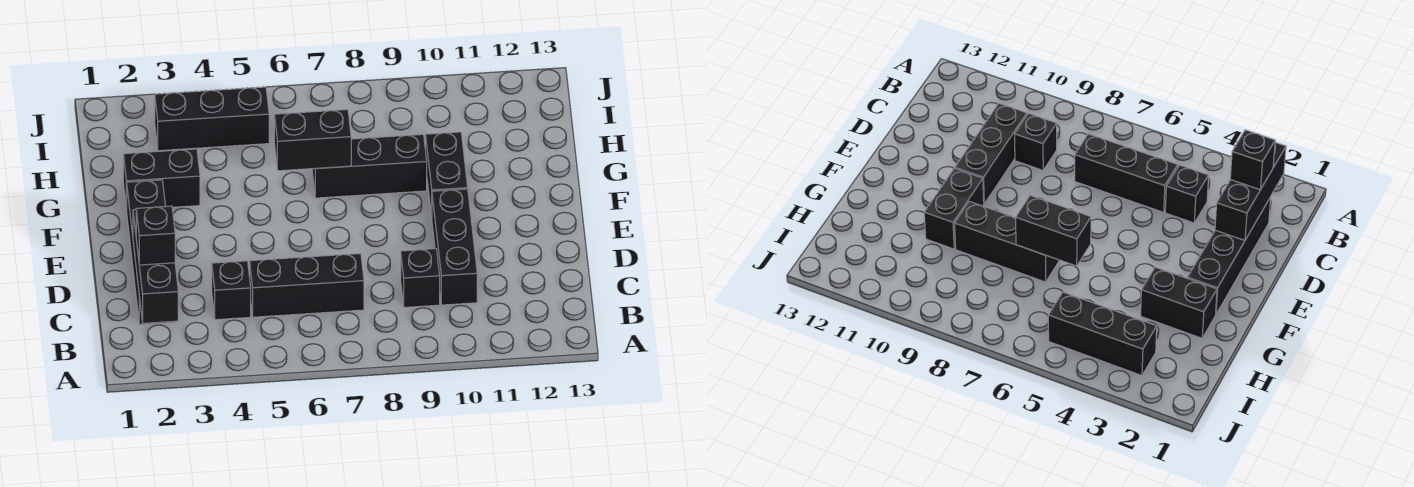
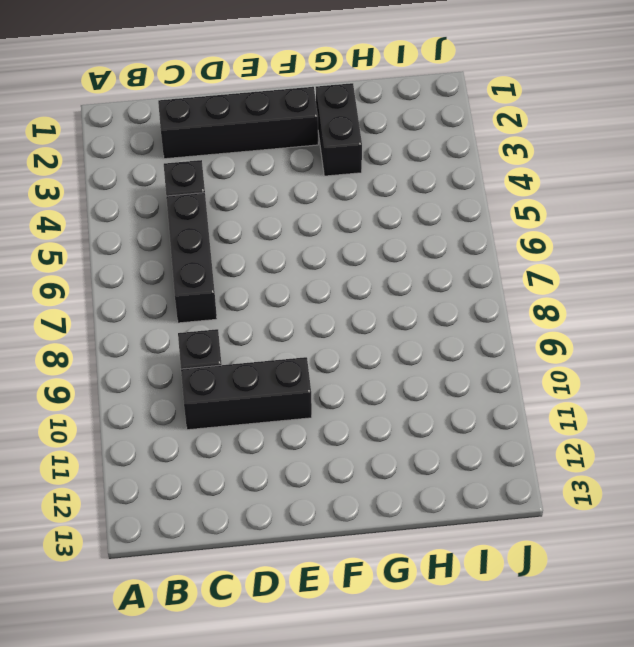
none -> black brick F10:G10 level 1
none -> black brick G7:G9 level 1
none -> black brick I3:I5 level 1

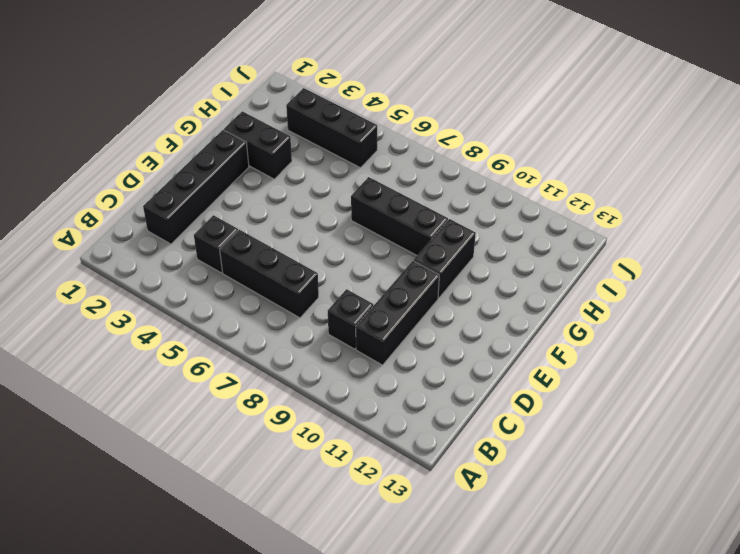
none -> black brick B2:D2 level 2
none -> black brick G6:G7 level 2
none -> black brick C2 level 3

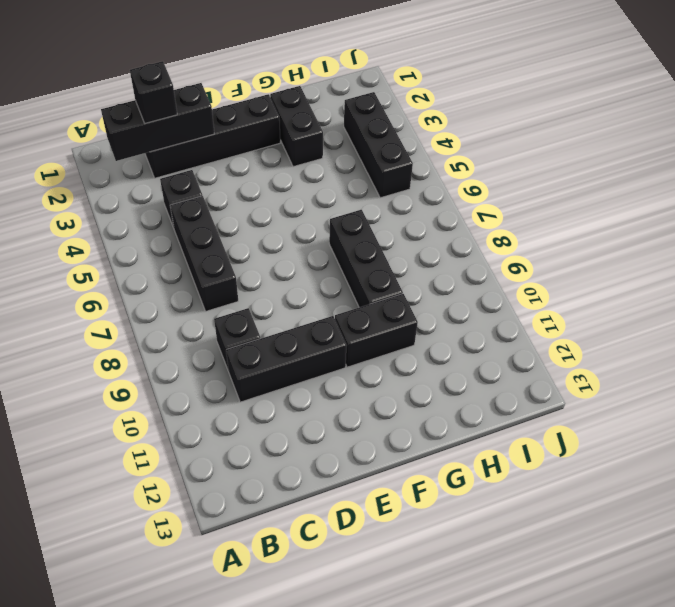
none -> black brick G6:G7 level 2

